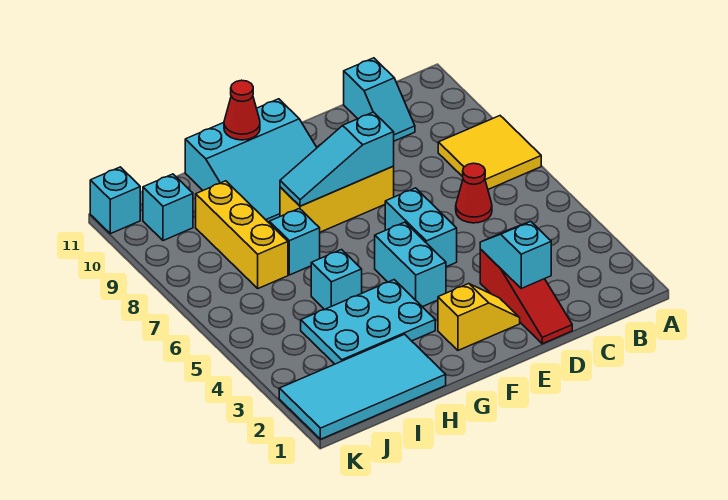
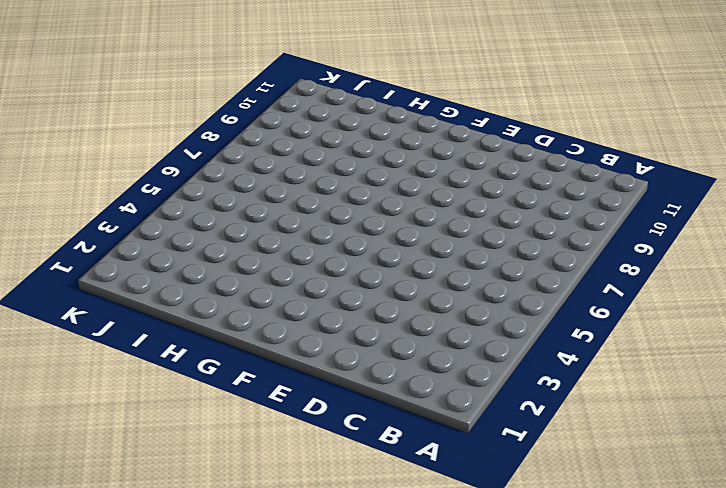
none -> yellow tile A7:B8 level 1
none -> red cone C6 level 1
none -> cyan slope C10:C11 level 1 top 11

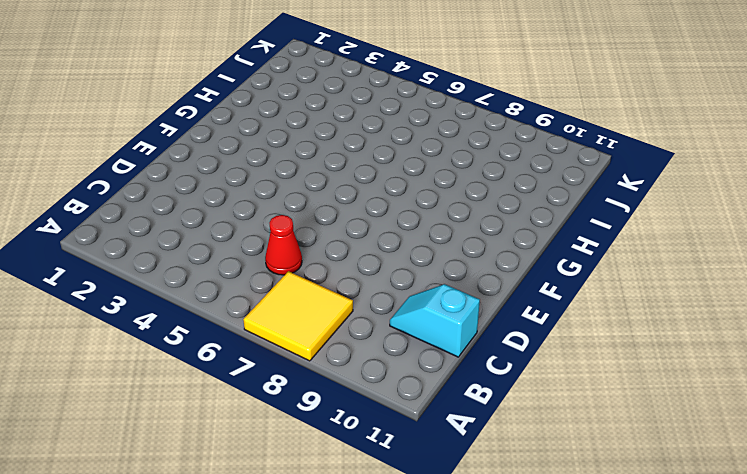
none -> red slope D1:D3 level 1 top 3
none -> yellow slope E2:F2 level 1 top F
none -> cyan brick E5:E6 level 1

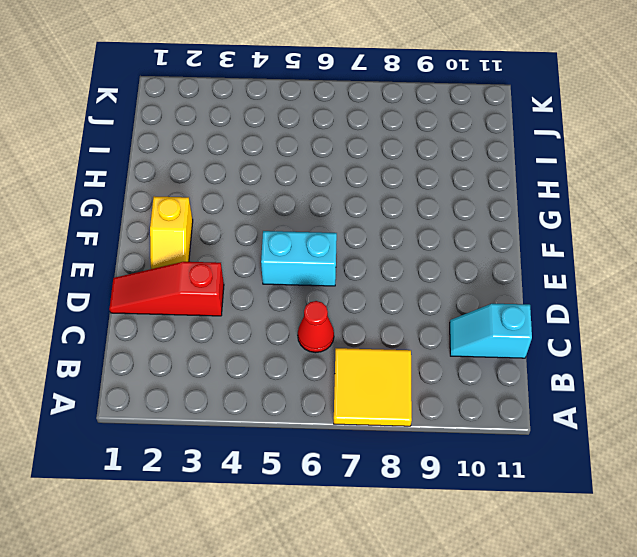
none -> yellow brick E8:G8 level 1
none -> cyan brick F4:F5 level 1
none -> cyan slope F9:H11 level 1 top 11

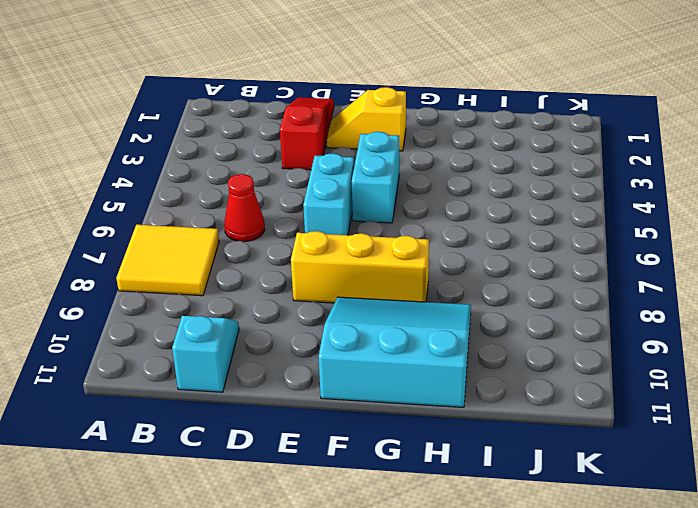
none -> cyan plate G3:I4 level 1
none -> cyan tile H1:K2 level 1
none -> cyan brick H5 level 1

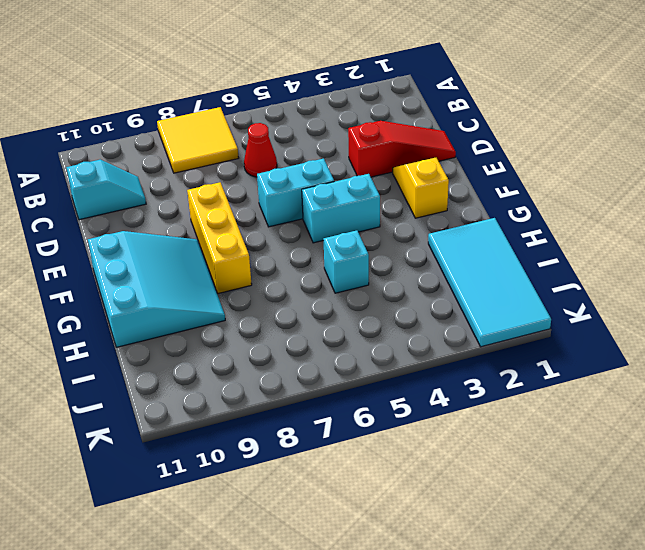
none -> cyan plate G3:I4 level 1
none -> cyan brick H7 level 1
none -> yellow brick I7:I9 level 1

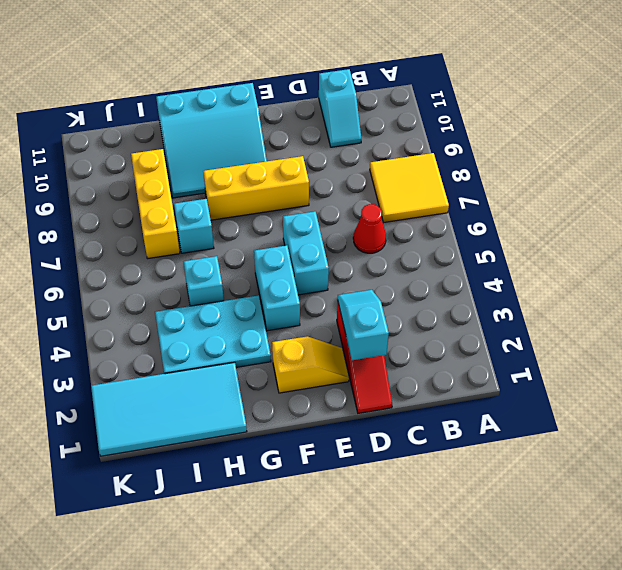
none -> cyan brick J10 level 1
none -> cyan brick K11 level 1
none -> cyan slope E8:G8 level 2 top E

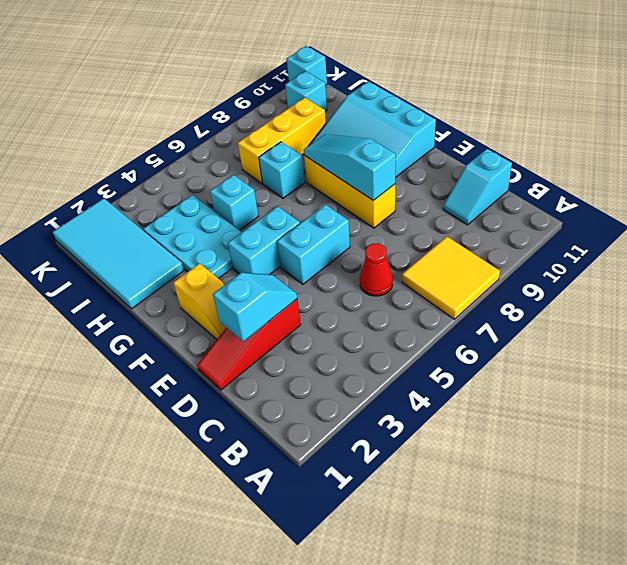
none -> red cone G11 level 2

